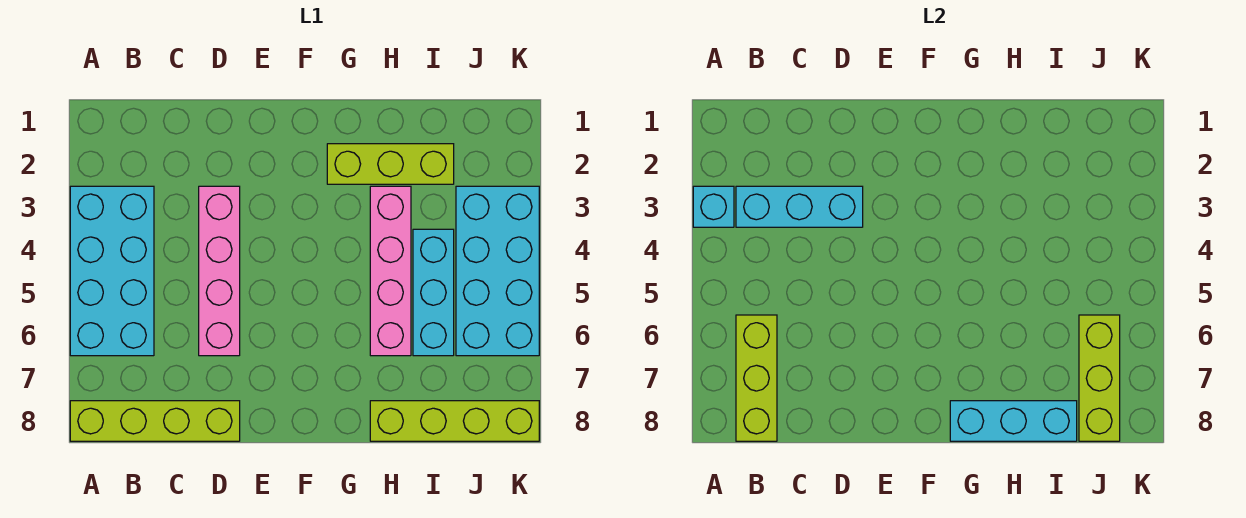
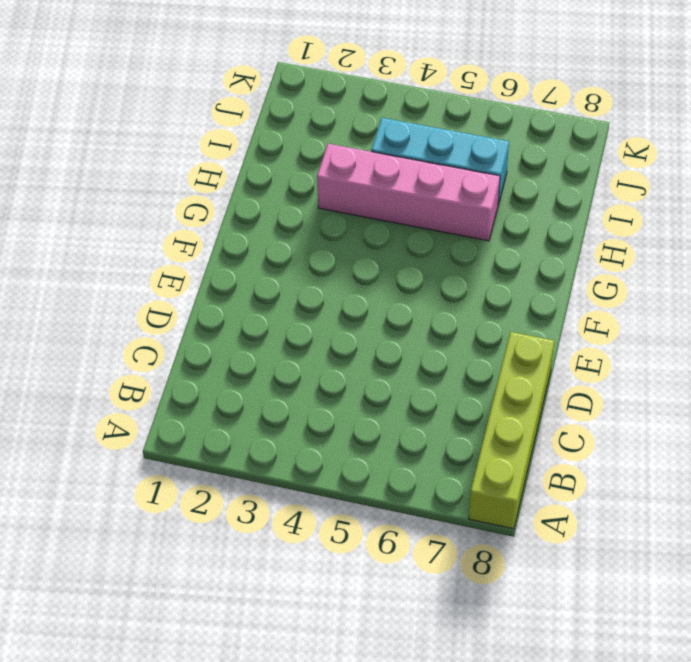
none -> cyan brick A3:B6 level 1
none -> pink brick D3:D6 level 1
none -> lime brick G2:I2 level 1

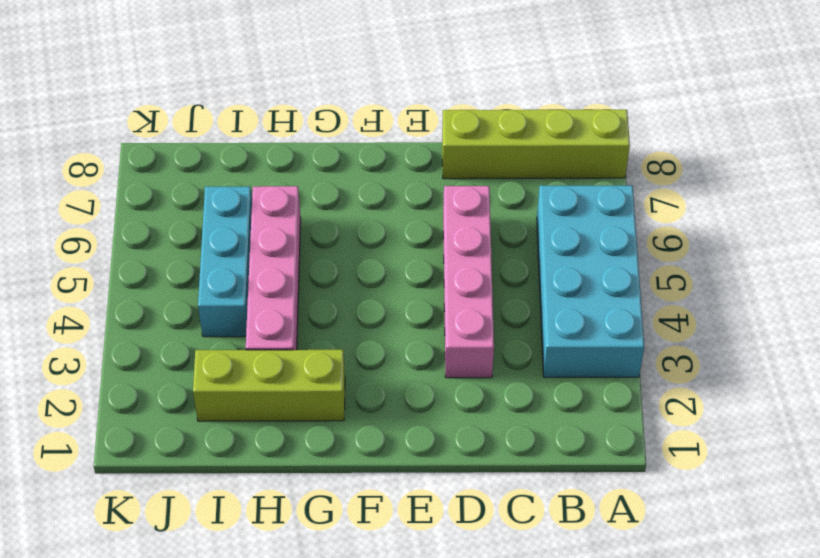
none -> lime brick H8:K8 level 1
none -> cyan brick J3:K6 level 1
none -> cyan brick A3 level 2

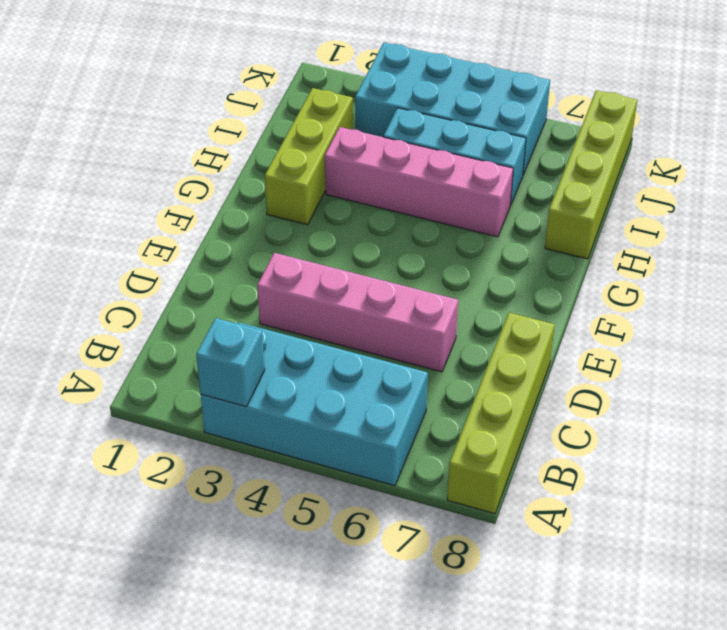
none -> cyan brick B3:D3 level 2
none -> lime brick B6:B8 level 2
none -> cyan brick G8:I8 level 2

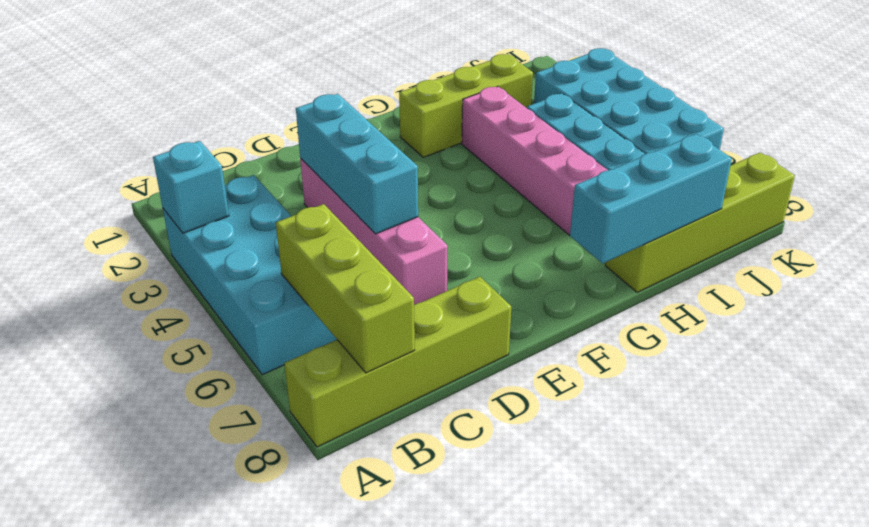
cyan brick D3:D5 level 2 -> cyan brick B3:D3 level 2
none -> lime brick J6:J8 level 2

